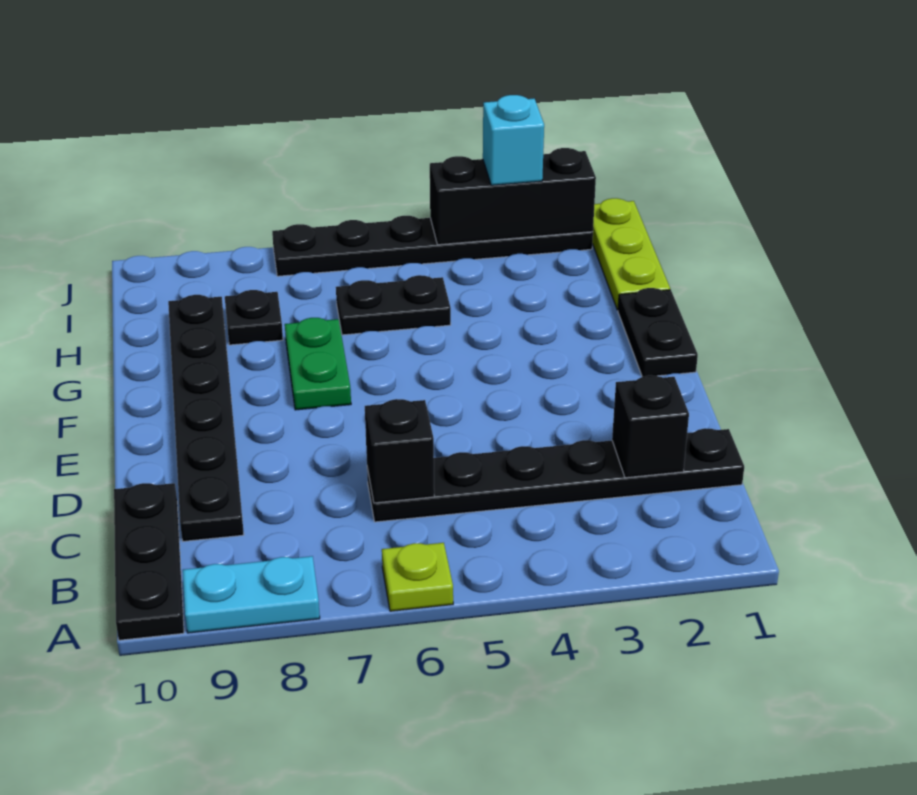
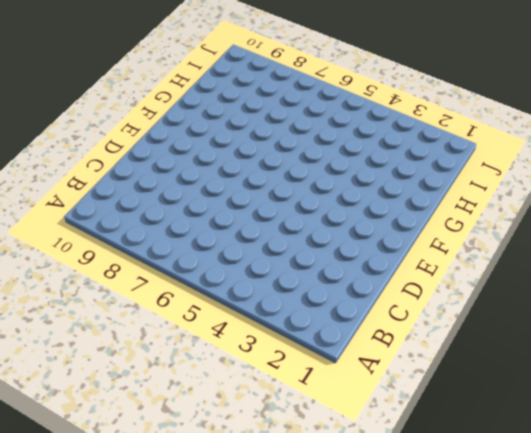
none -> lime plate A6 level 1
none -> cyan plate A8:A9 level 1
none -> black plate A10:C10 level 1

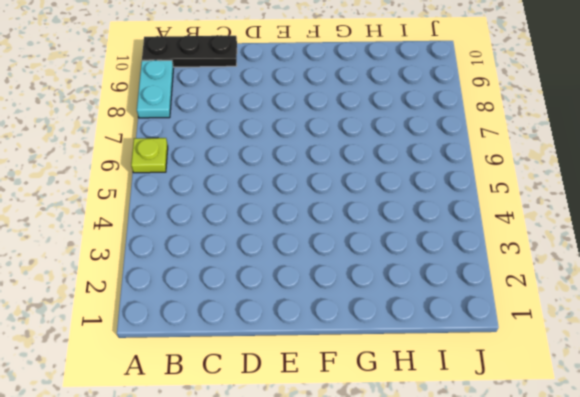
none -> black plate C1:C6 level 1
none -> black plate C9:H9 level 1
none -> black plate F1:G1 level 1

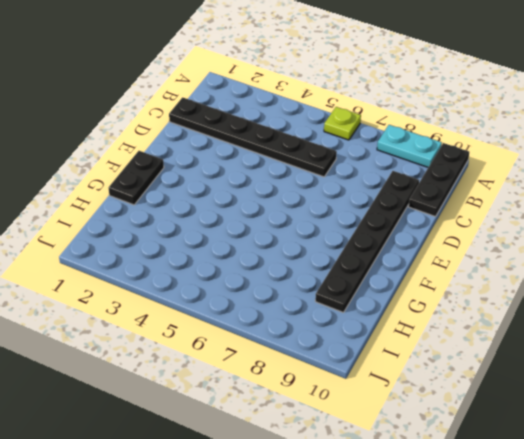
none -> green plate F7:G7 level 1
none -> lime plate H1:J1 level 1
none -> black plate H5:H6 level 1

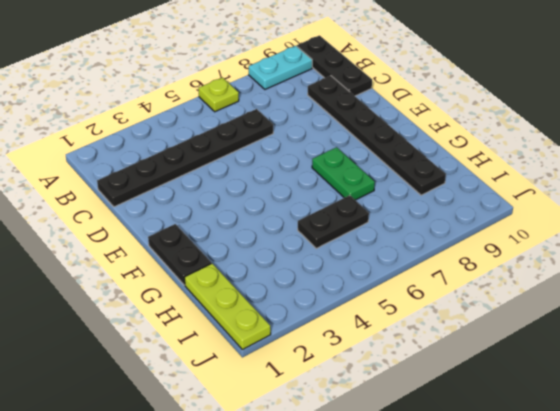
none -> black plate H8 level 1
none -> black plate J2:J7 level 1
none -> black brick C2 level 2

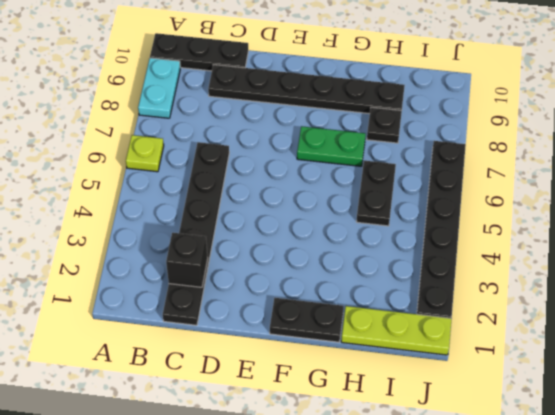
none -> black brick C6 level 2
none -> black brick J2:J4 level 2
none -> cyan brick J3 level 3

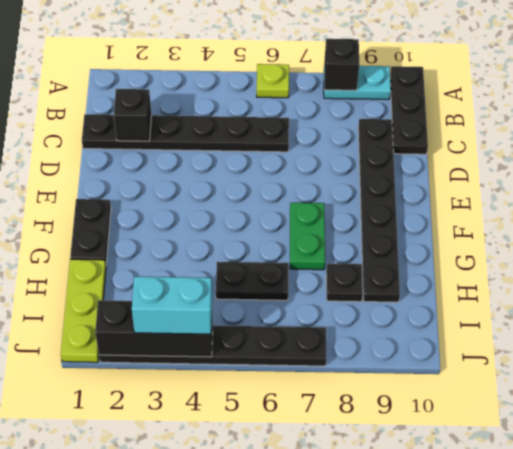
black brick A8 level 2 -> black brick C6 level 2
cyan brick J3:J4 level 3 -> cyan brick J3 level 3

